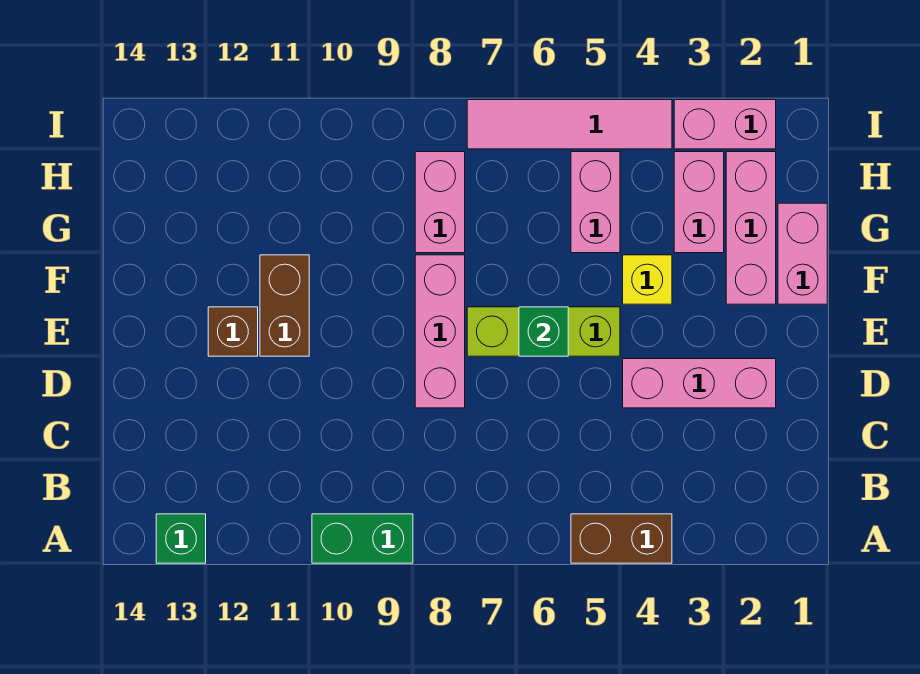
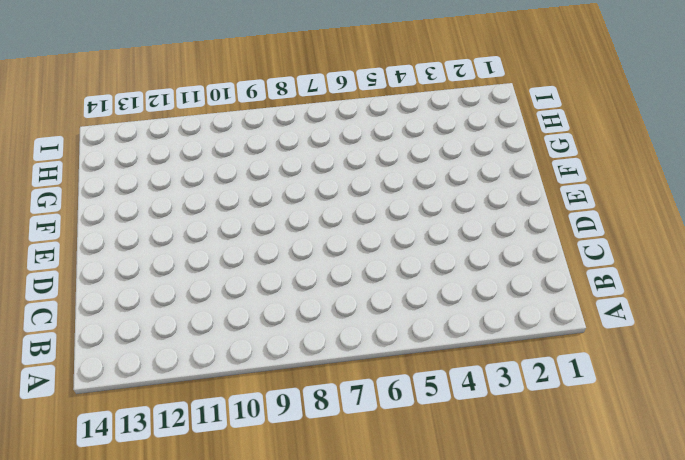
none -> brown brick A4:A5 level 1
none -> green brick A9:A10 level 1
none -> green brick A13 level 1

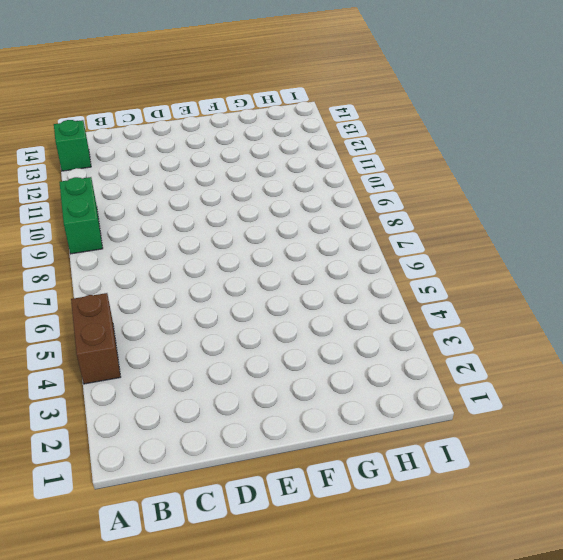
none -> pink brick D2:D4 level 1
none -> pink brick D8:F8 level 1
none -> lime brick E5:E7 level 1

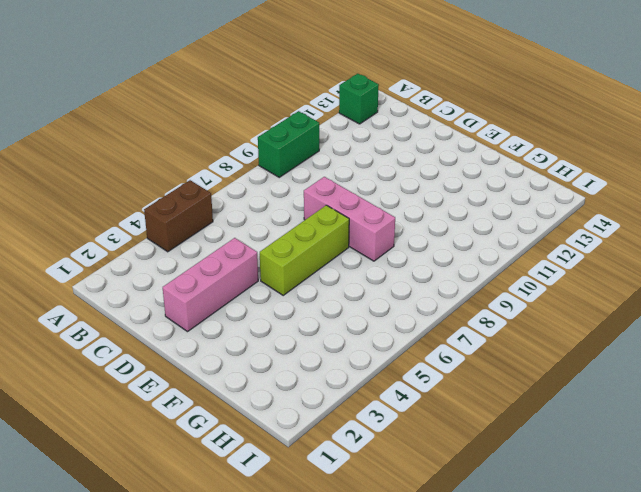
none -> brown brick E11:F11 level 1
none -> brown brick E12 level 1
none -> pink brick F1:G1 level 1

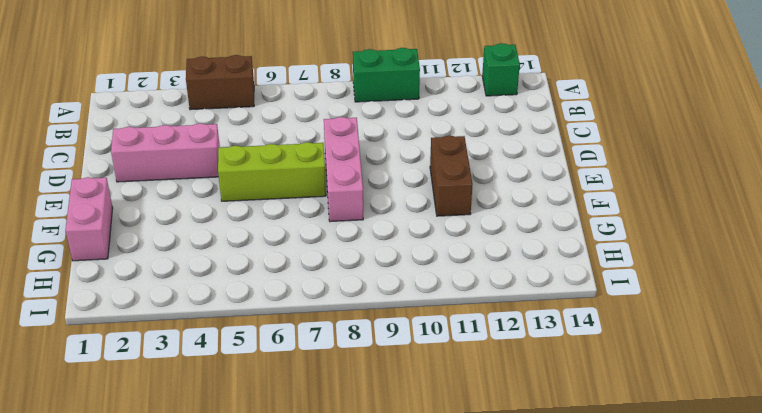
none -> brown brick E12 level 1
none -> pink brick F2:H2 level 1
none -> yellow brick F4 level 1

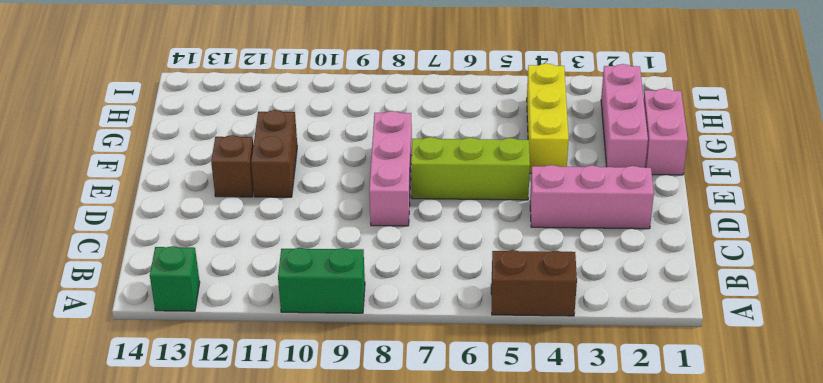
yellow brick F4:H4 level 1 -> yellow brick F4 level 1
none -> pink brick G3:H3 level 1
none -> pink brick G5:H5 level 1
none -> pink brick G8:H8 level 1

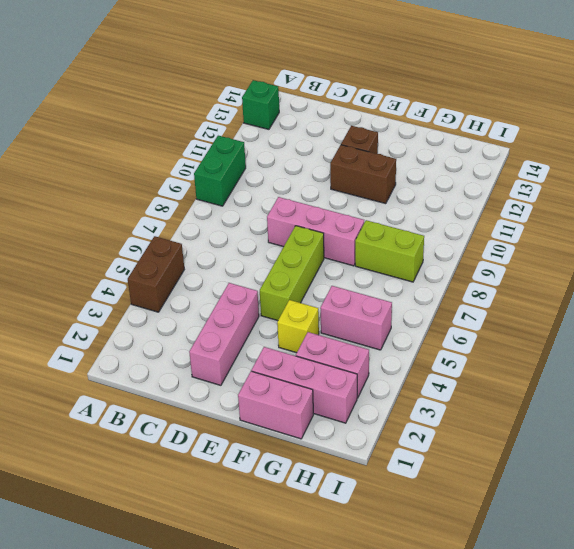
lime brick G8:H8 level 1 -> pink brick G8:H8 level 1
none -> pink brick I2:I3 level 1
none -> pink tile I4:I7 level 1
none -> green brick E6 level 2

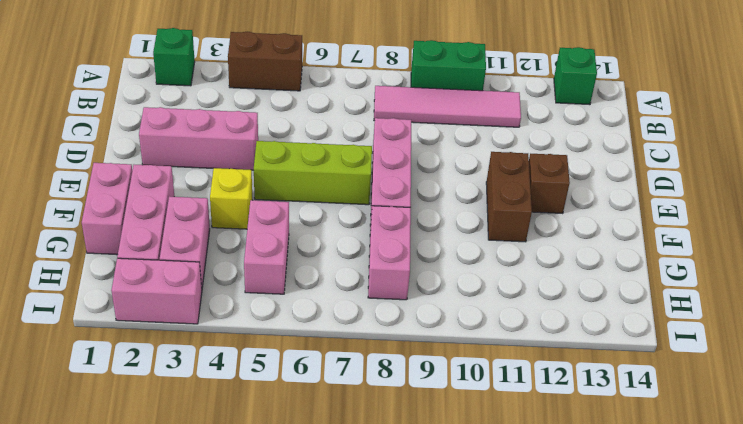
green brick A2 level 1 -> green brick E6 level 2
pink tile B8:B11 level 1 -> pink tile I4:I7 level 1

